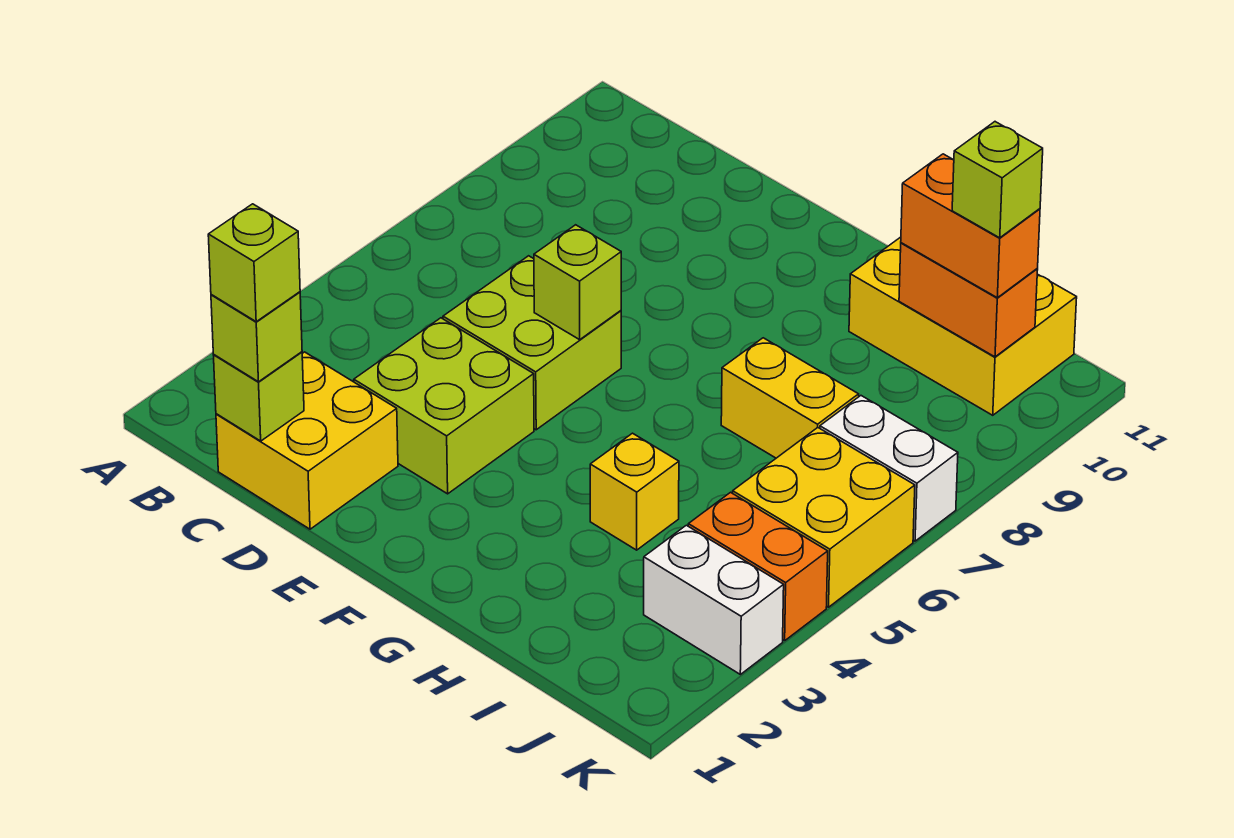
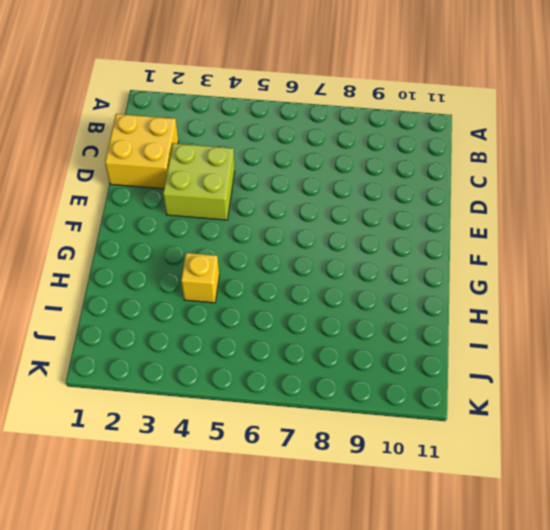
none -> lime brick D5:E6 level 1
none -> yellow brick H7:I7 level 1
none -> yellow brick H10:J11 level 1

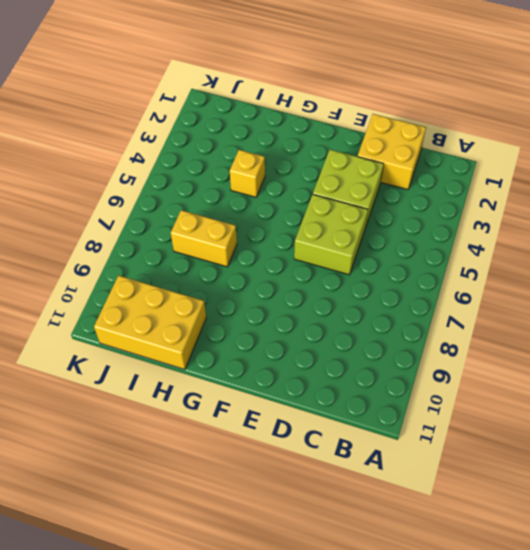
none -> white brick J3:K3 level 1
none -> orange brick J4:K4 level 1
none -> yellow brick J5:K6 level 1

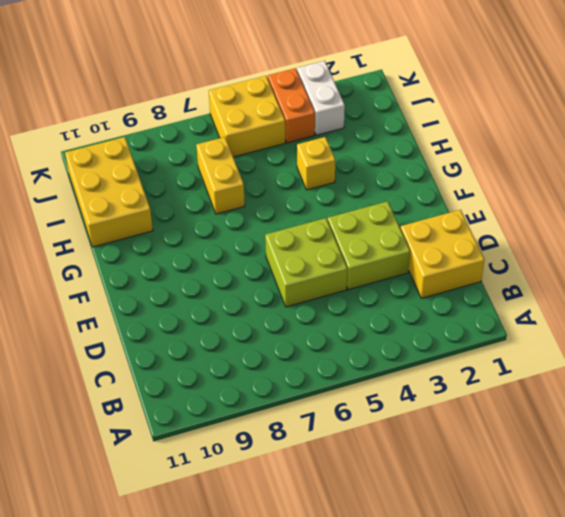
none -> white brick J7:K7 level 1
none -> lime brick C1 level 2
none -> lime brick E6 level 2

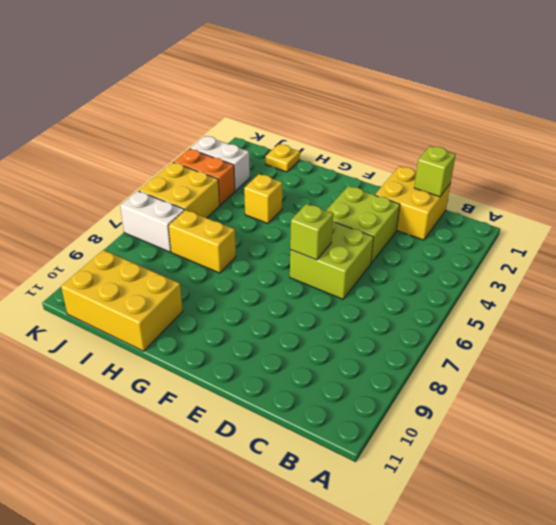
yellow plate I1 level 1 -> none
none -> orange brick I10:J10 level 2
none -> lime brick C1 level 3
none -> orange brick I10:J10 level 3

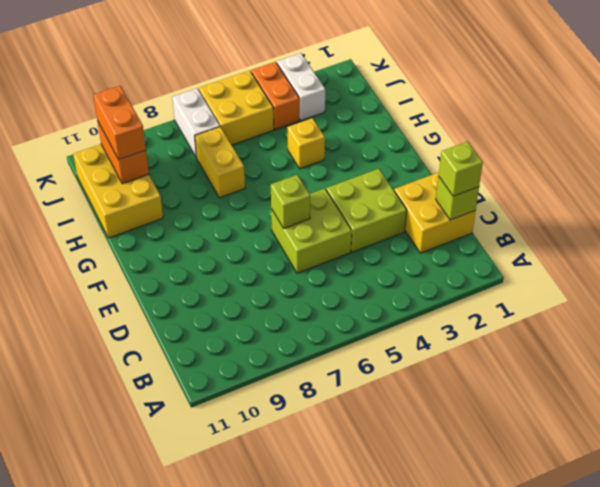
none -> lime brick C1 level 4
none -> lime brick J10 level 4

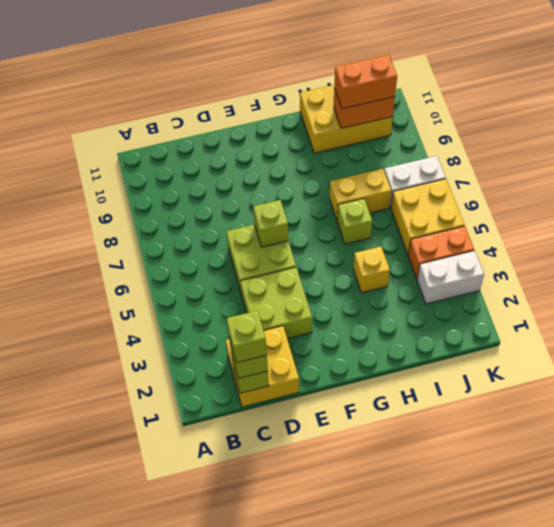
lime brick H6 level 1 -> lime brick J10 level 4

